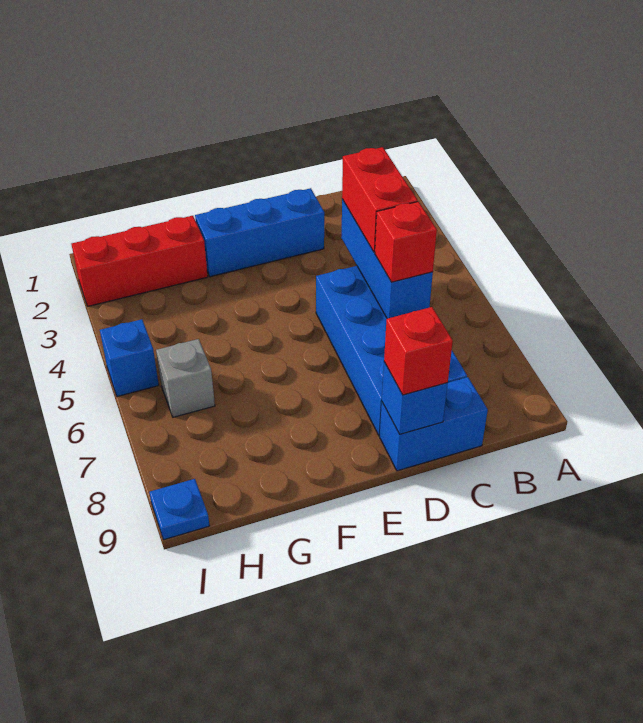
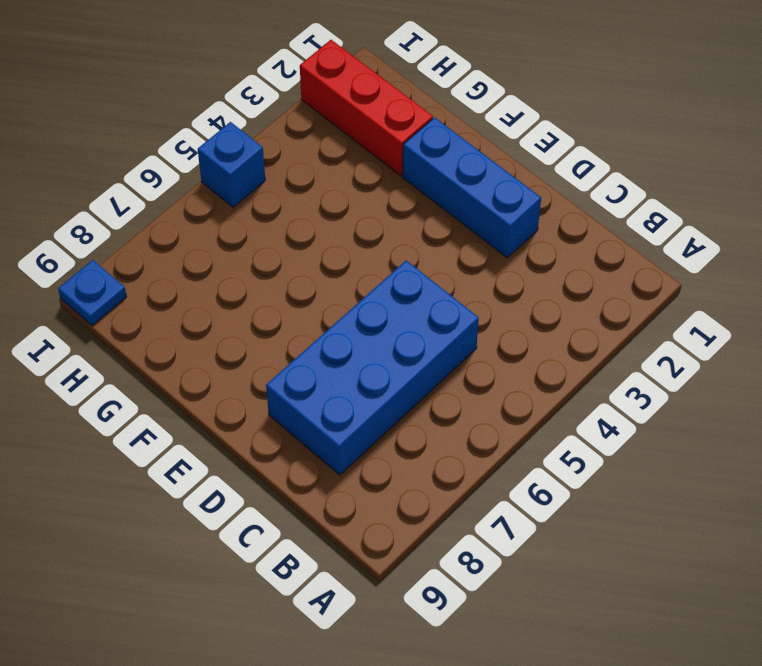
none -> blue brick C9:D9 level 1
none -> grey brick H6 level 1
none -> blue brick C4:C6 level 2

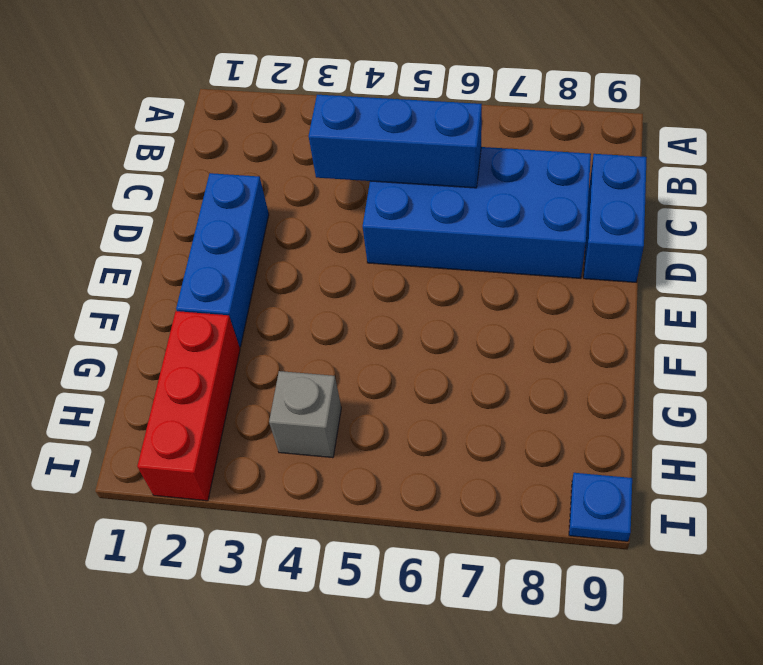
grey brick H4 level 1 -> grey brick H6 level 1
none -> blue brick I5 level 1
none -> blue brick D9 level 2
none -> red brick C4:C5 level 3

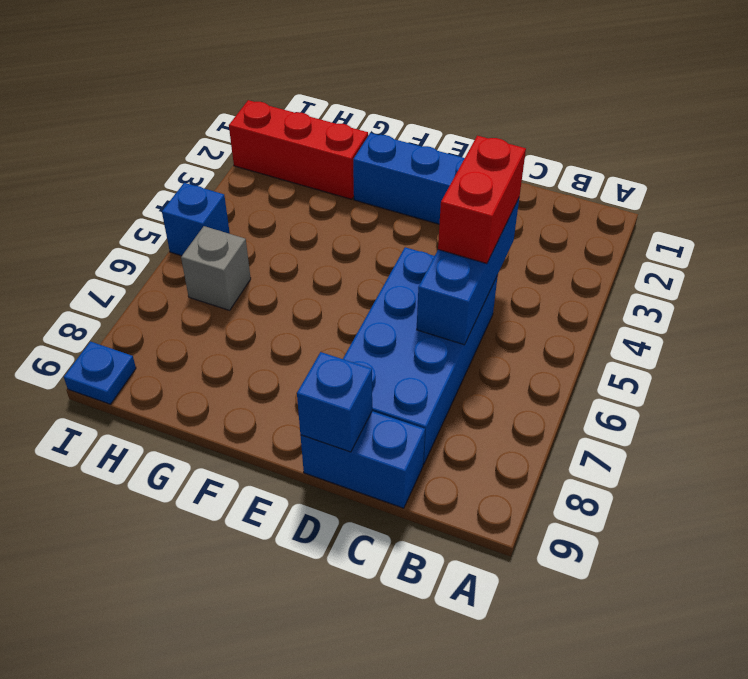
none -> red brick C6 level 3
none -> red brick D9 level 3

